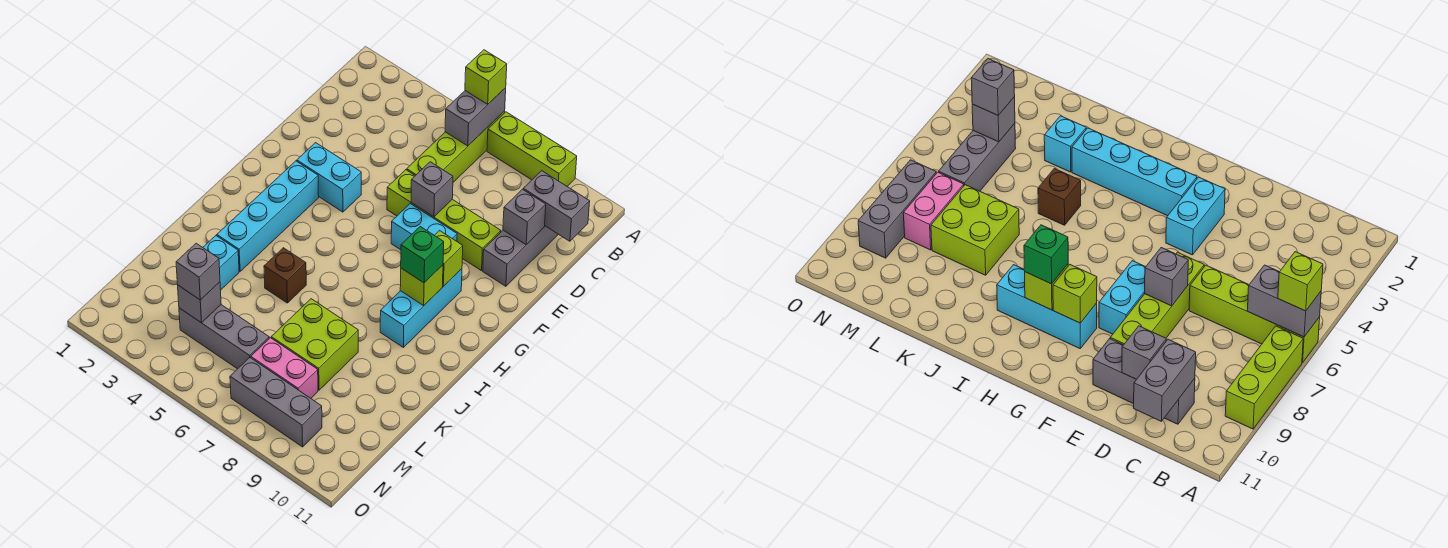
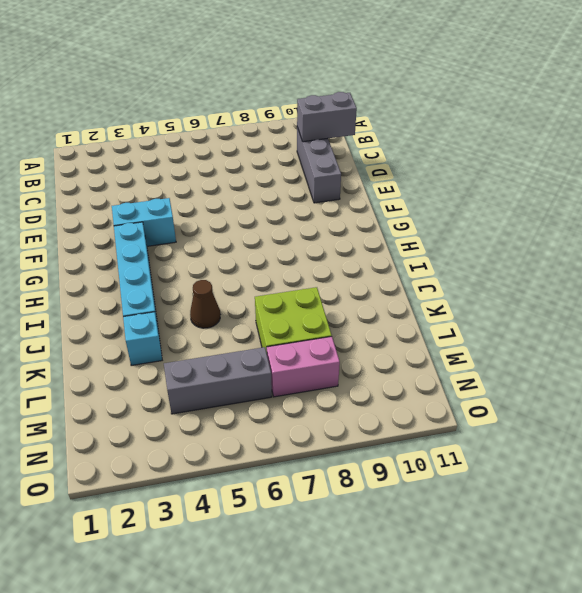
brown cone J5 level 1 -> brown brick J5 level 1
none -> lime brick A6:D6 level 1
none -> lime brick A7:A9 level 1
none -> lime brick E6:E9 level 1

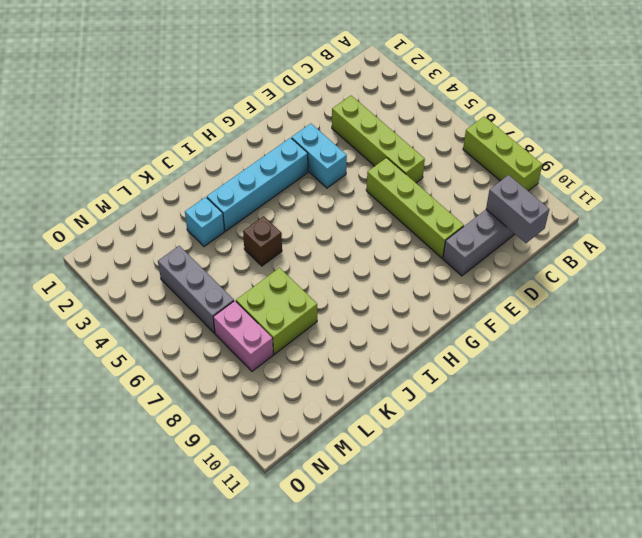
lime brick D3:D6 level 1 -> lime brick A6:D6 level 1
none -> cyan brick F7:F8 level 1
none -> cyan brick G9:I9 level 1
none -> grey brick N7:N9 level 1

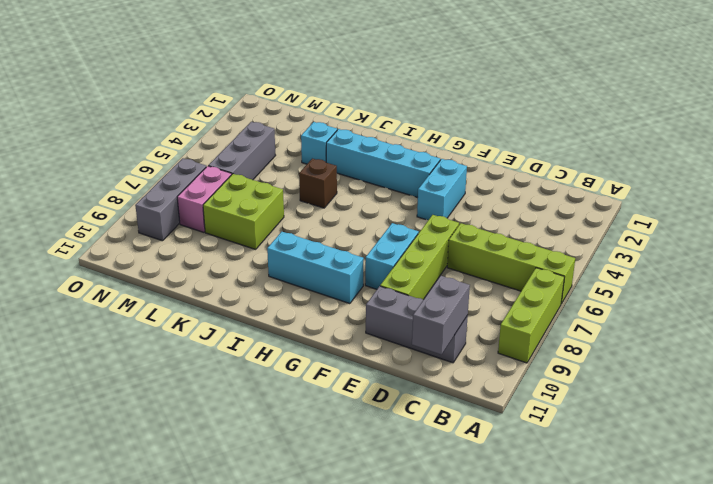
none -> grey brick A6:B6 level 2
none -> grey brick D10 level 2
none -> grey brick E7 level 2

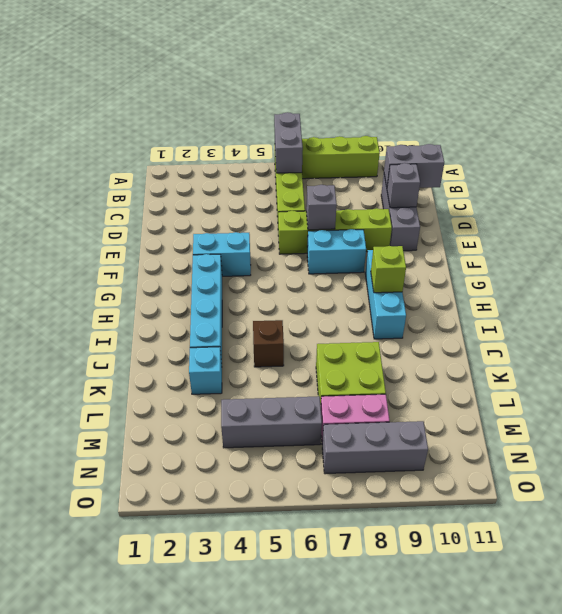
none -> lime brick G9 level 2
none -> grey brick M4 level 2
none -> lime brick A6 level 3

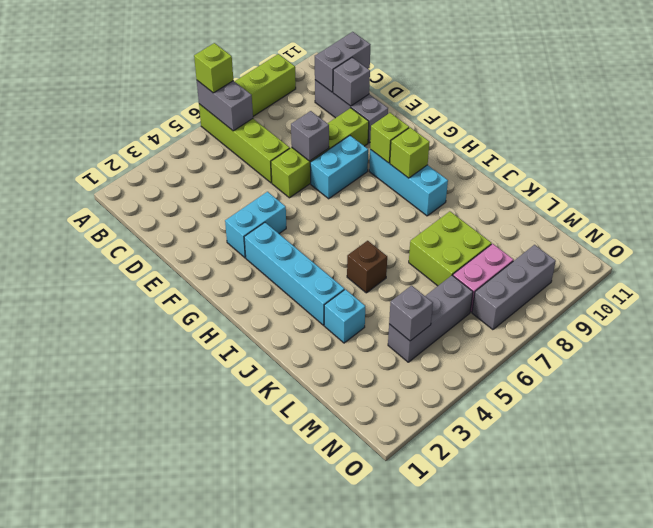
none -> green brick H9 level 3
none -> grey brick M4 level 3

